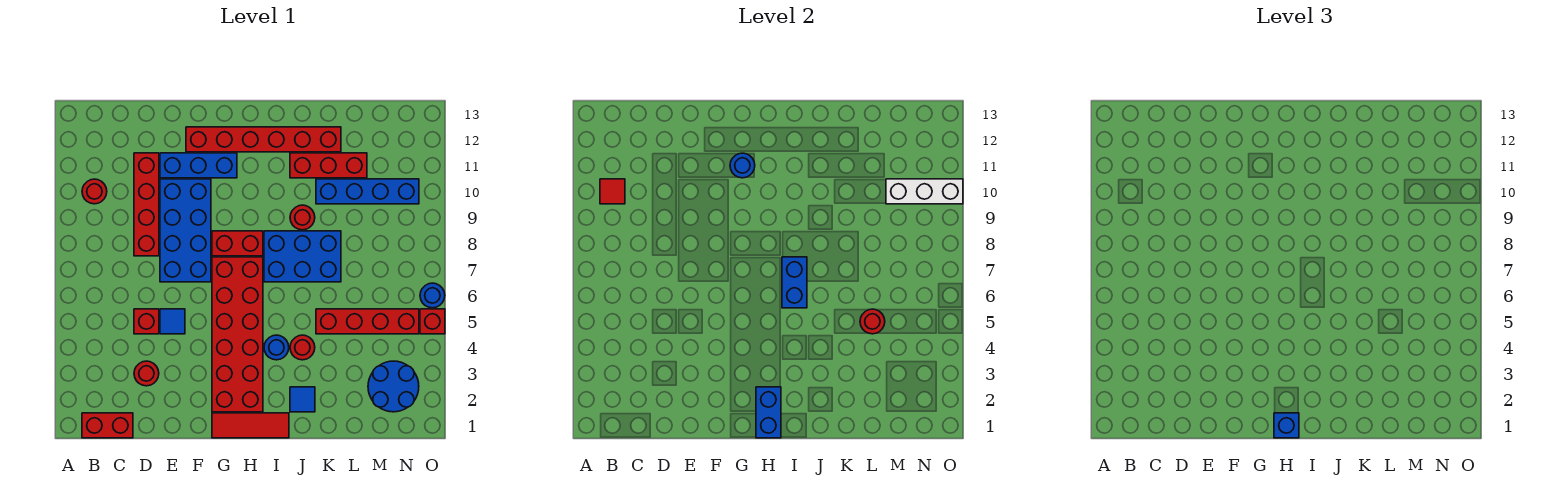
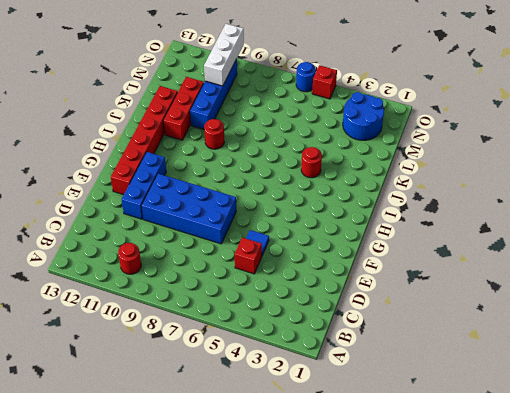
none -> red brick B1:C1 level 1
none -> red round brick D3 level 1
none -> red brick D8:D11 level 1
none -> red tile G1:I1 level 1

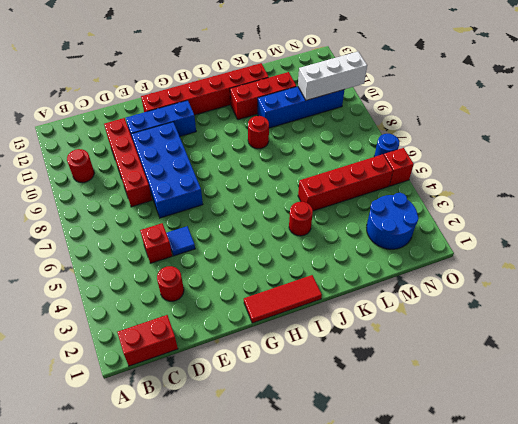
none -> red brick G2:H7 level 1
none -> red brick G8:H8 level 1
none -> blue round brick I4 level 1
none -> blue brick I7:K8 level 1

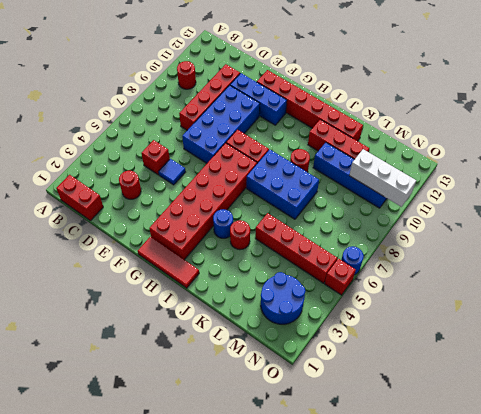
none -> blue tile J2 level 1
none -> red tile B10 level 2
none -> blue round brick G11 level 2
none -> blue brick H1:H2 level 2

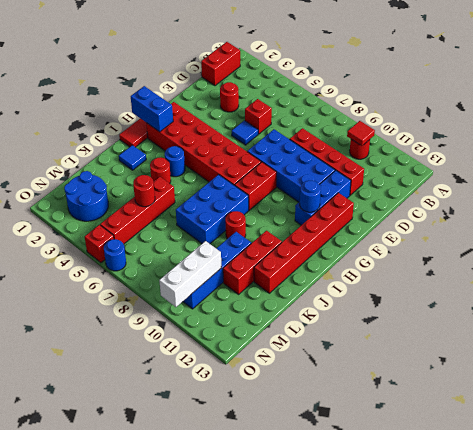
none -> blue brick I6:I7 level 2
none -> blue brick H1 level 3

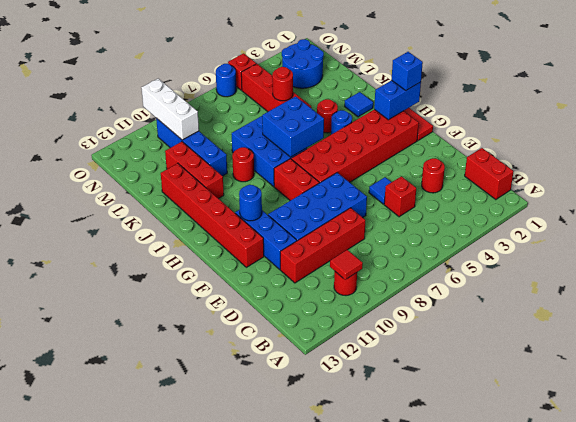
blue brick I6:J7 level 2 -> blue brick I6:I7 level 2

